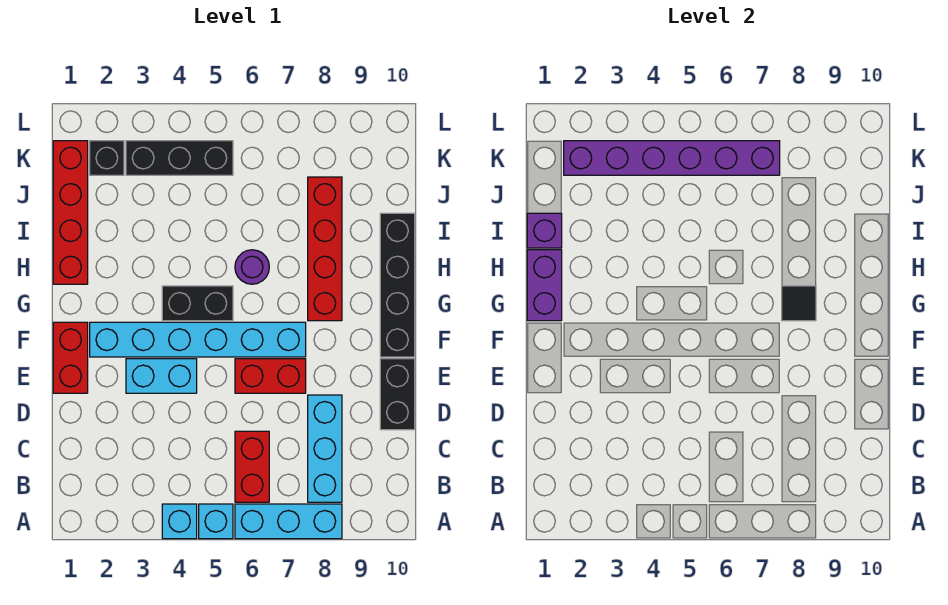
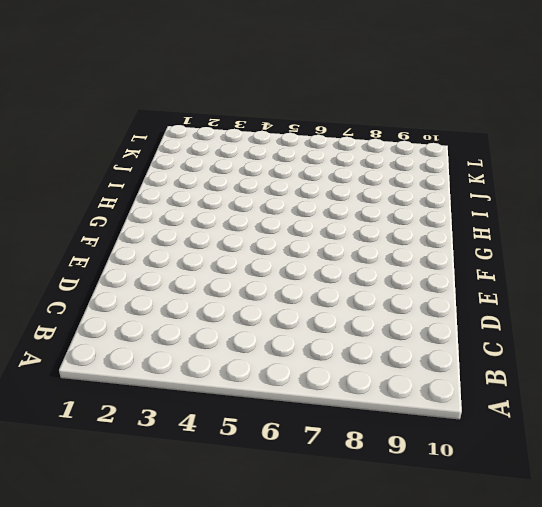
none -> cyan brick A4 level 1
none -> cyan brick A5 level 1
none -> cyan brick A6:A8 level 1

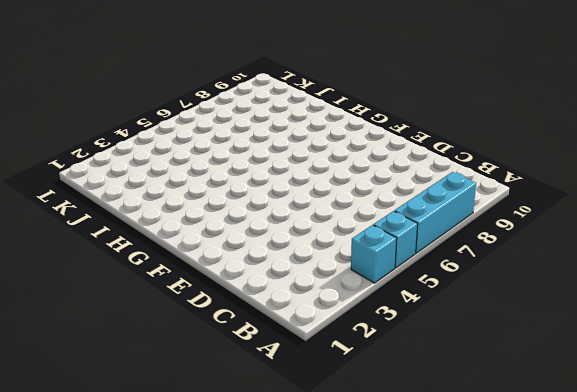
none -> red brick B6:C6 level 1
none -> cyan brick B8:D8 level 1
none -> black brick D10:E10 level 1

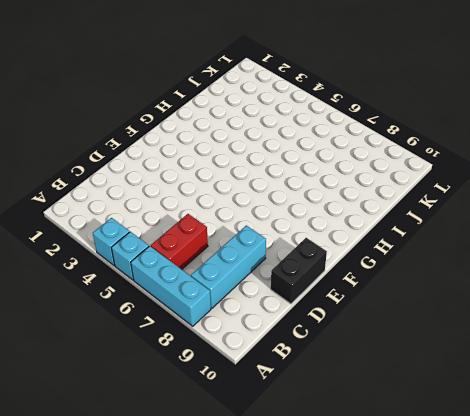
none -> red brick E1:F1 level 1
none -> cyan brick E3:E4 level 1
none -> red brick E6:E7 level 1

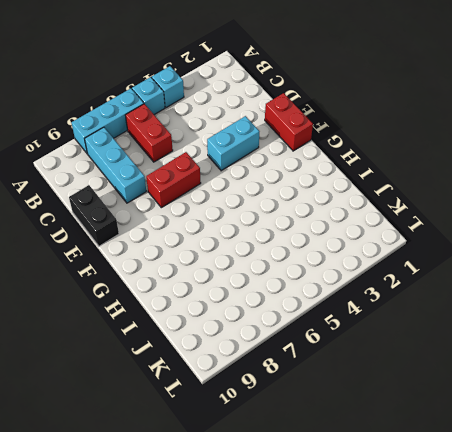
none -> cyan brick F2:F7 level 1
none -> black brick F10:I10 level 1
none -> black brick G4:G5 level 1

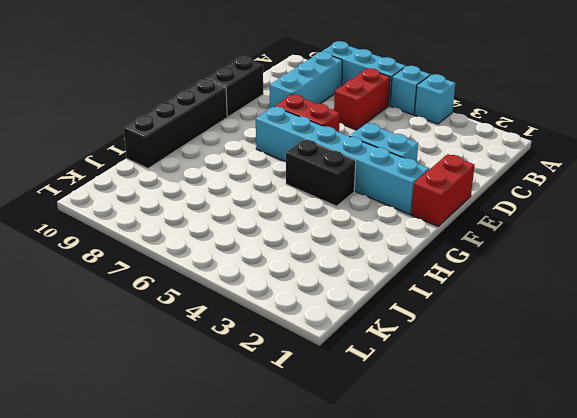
none -> red brick G8:J8 level 1
none -> red brick H1:K1 level 1
none -> purple round brick H6 level 1

